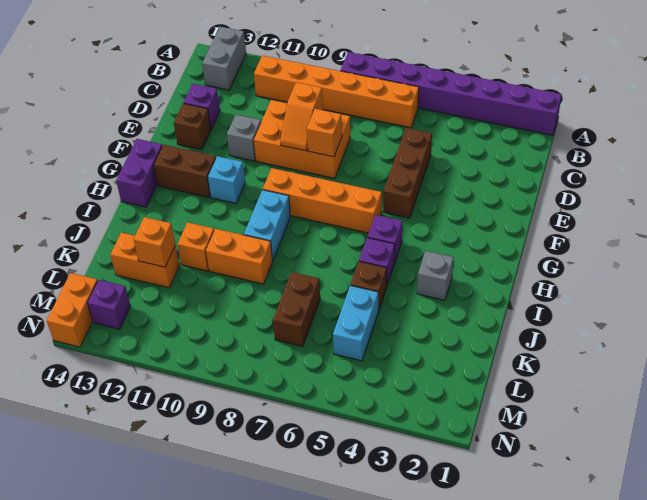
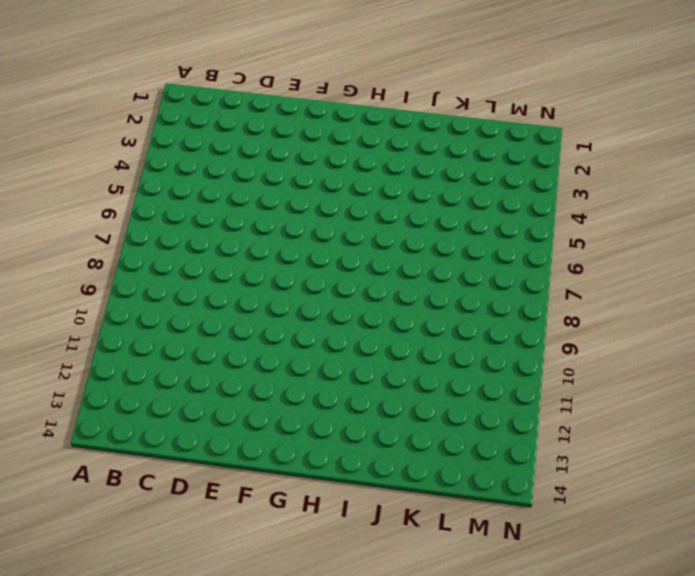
none -> purple brick A1:A8 level 1
none -> grey brick A13:B13 level 1
none -> orange brick B6:B11 level 1

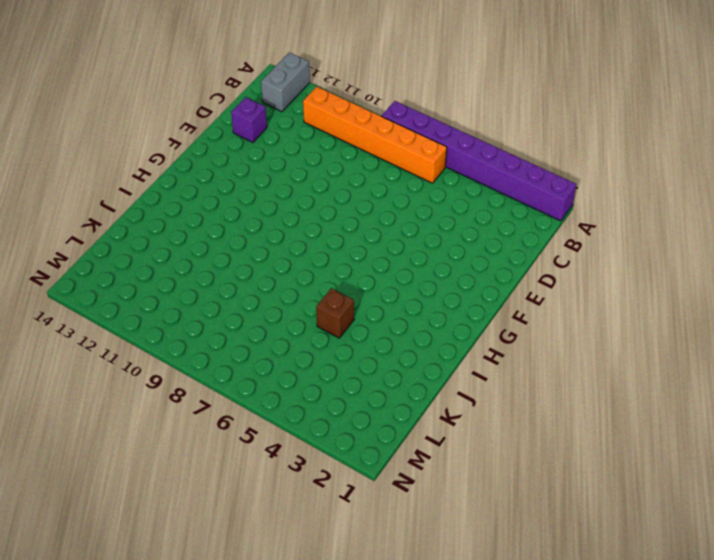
none -> brown brick D5:F5 level 1
none -> orange brick D8:E10 level 1
none -> grey brick E11 level 1

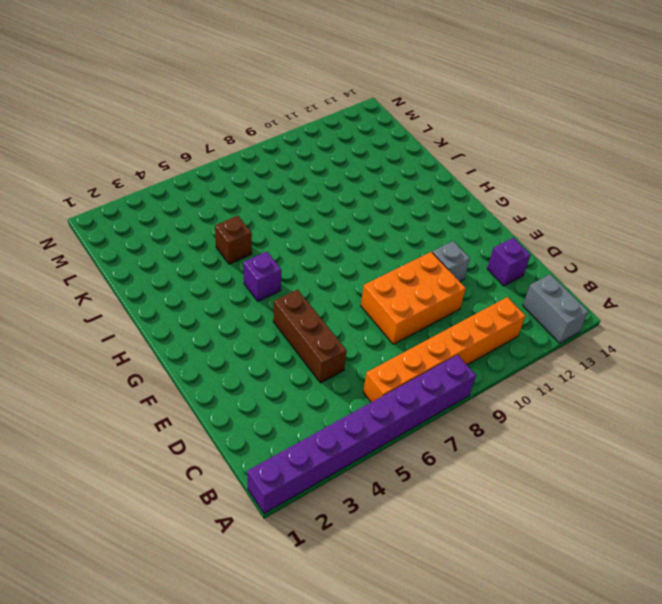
none -> brown brick E13 level 1
none -> orange brick G6:G9 level 1
none -> cyan brick G11 level 1

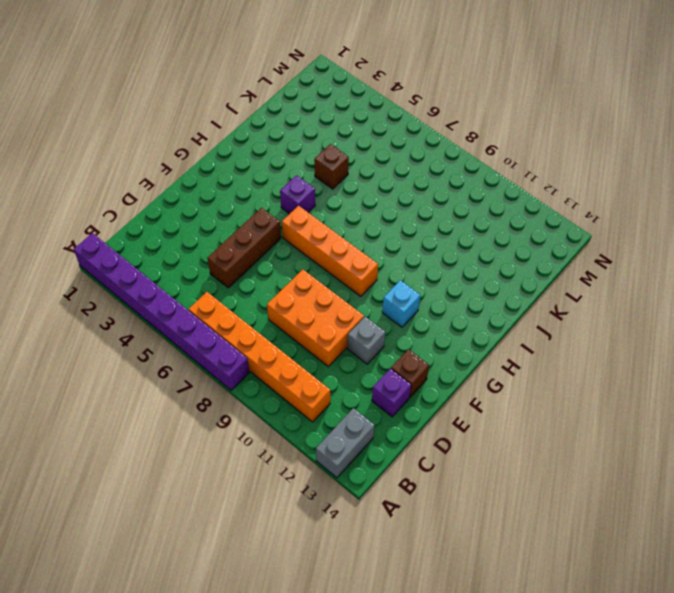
none -> brown brick G12:G13 level 1
none -> purple brick G14:H14 level 1
none -> cyan brick H9:I9 level 1

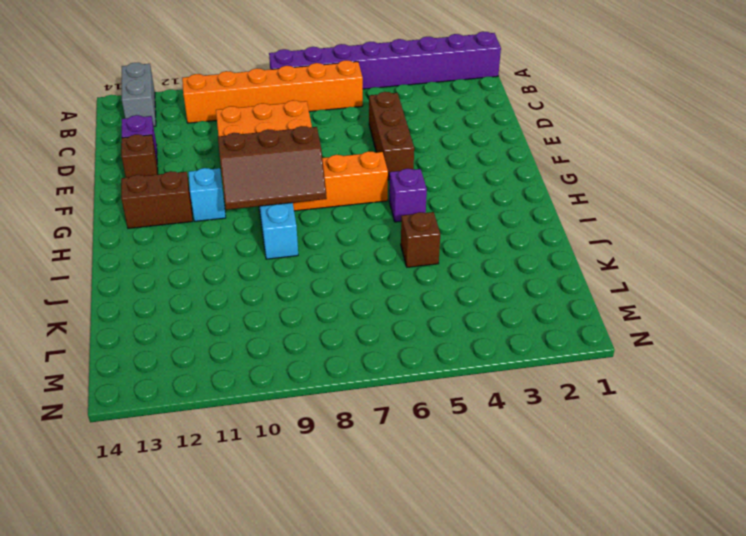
brown slope G8:H10 level 2 top G -> none
none -> grey brick E11 level 1
none -> purple brick G14:H14 level 1
none -> grey brick I3 level 1

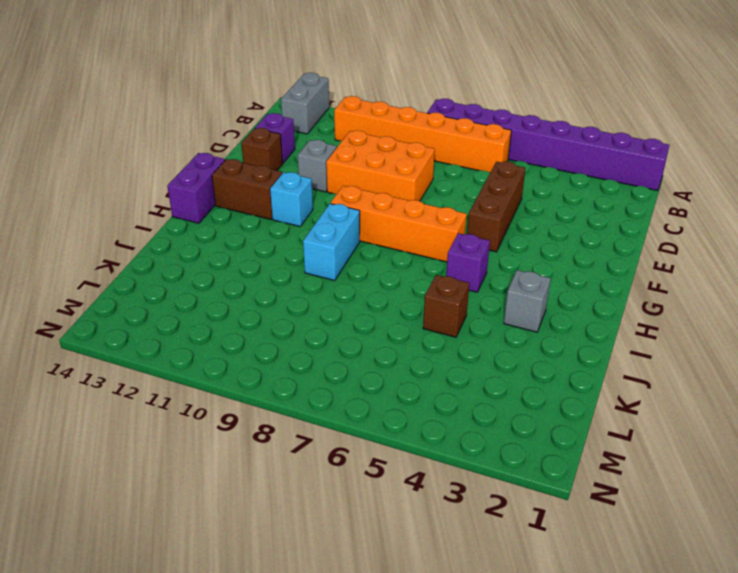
none -> purple brick I5 level 1
none -> orange brick J9:J10 level 1
none -> orange brick J11 level 1

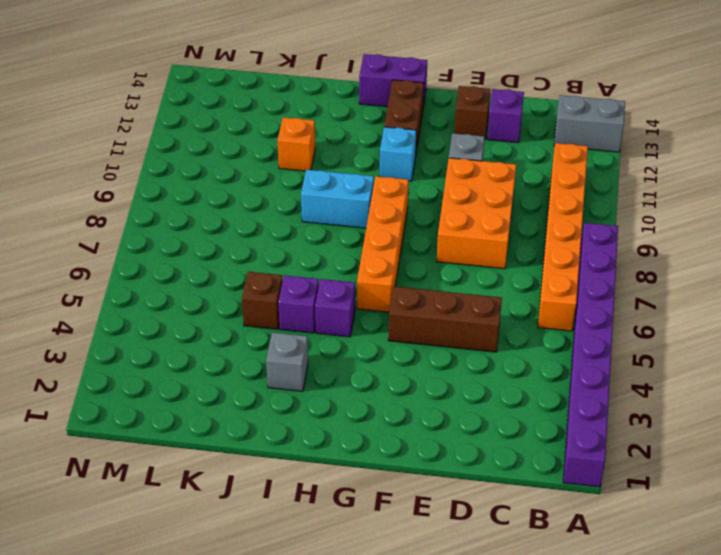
none -> orange brick J9:J10 level 1
none -> cyan brick K5:L5 level 1
none -> brown brick K7:L7 level 1

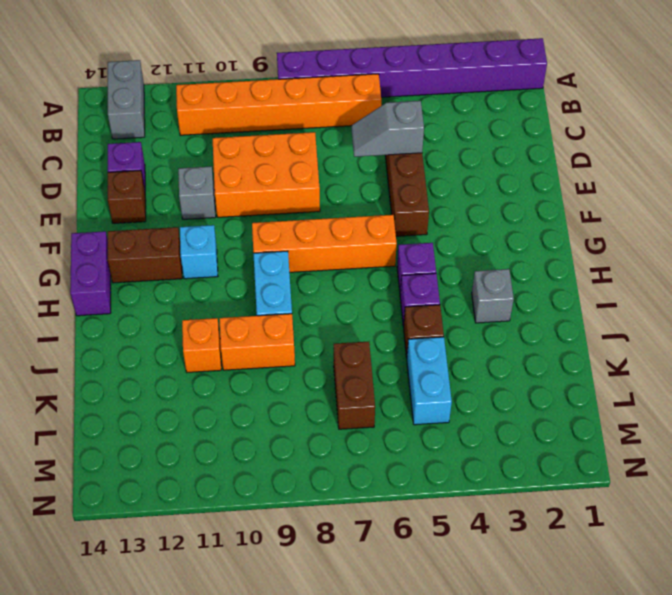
grey slope D5:D6 level 2 top 5 -> none
none -> orange brick K12:K13 level 1
none -> purple brick M13 level 1
none -> orange brick M14:N14 level 1

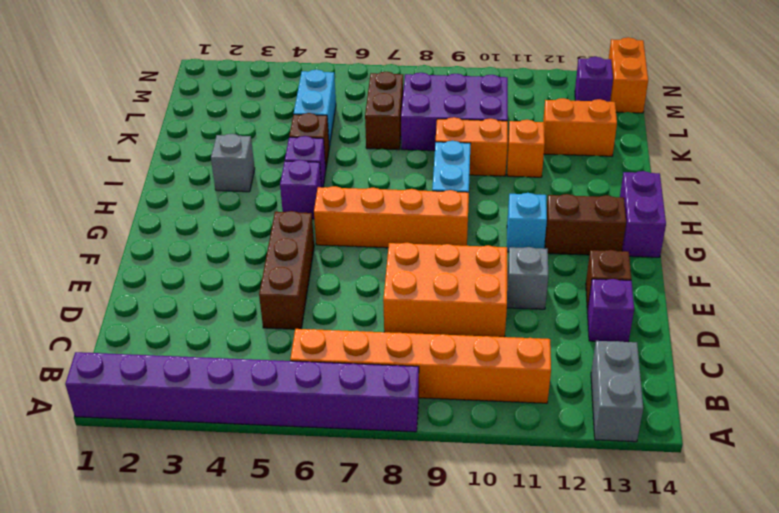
purple brick K8:L10 level 1 -> none
none -> orange slope D9:E9 level 2 top D
none -> orange brick E8 level 2
none -> orange brick K12 level 2

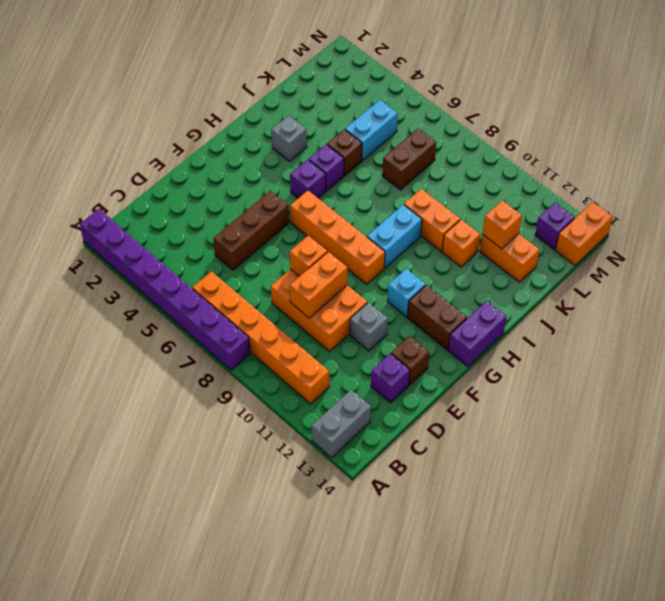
orange brick D9:E9 level 2 -> orange slope D9:E9 level 2 top D

